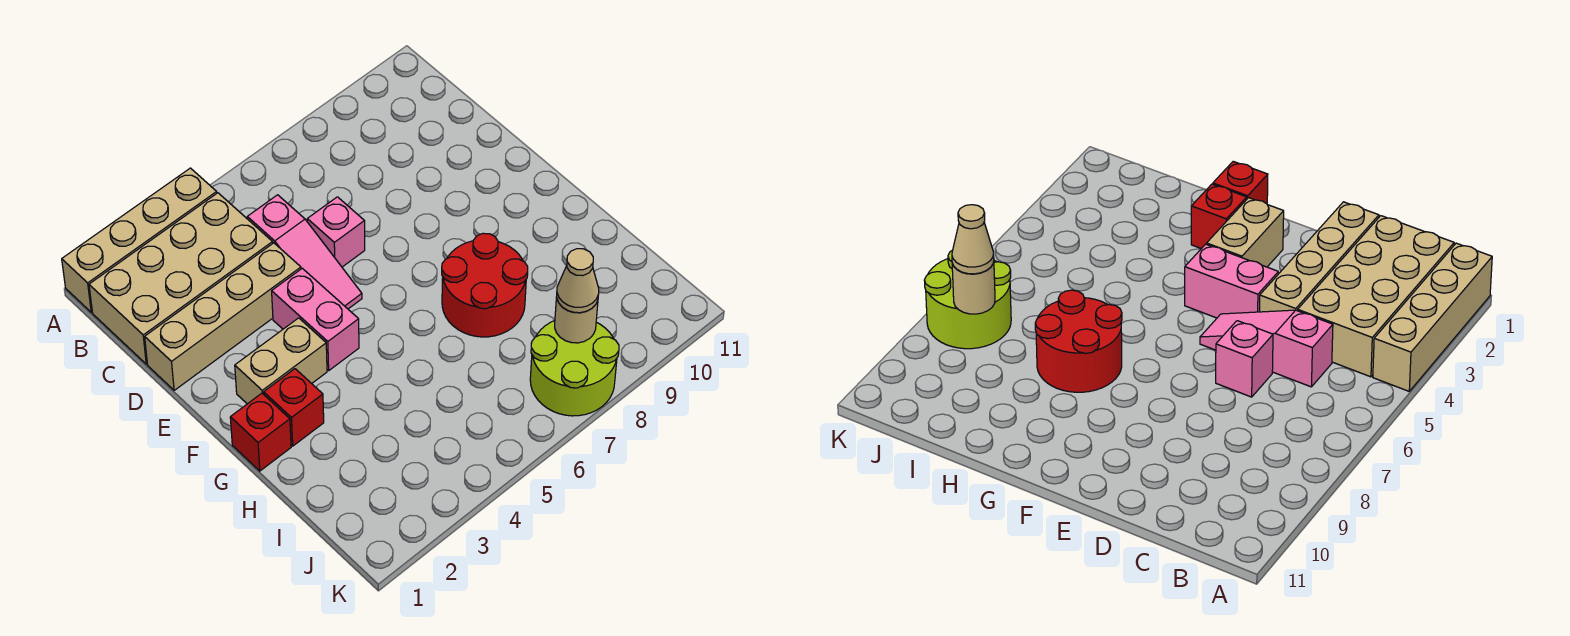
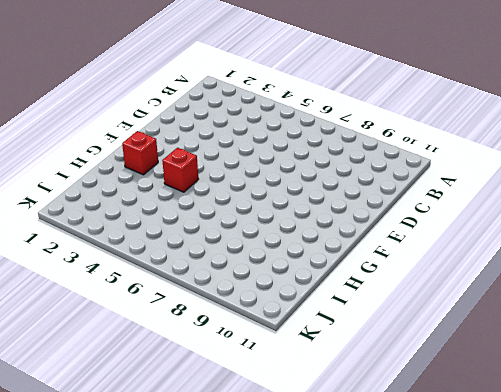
red brick G4 level 1 -> red brick G1 level 1
none -> tan brick A1:A4 level 1
none -> tan brick B1:C4 level 1
none -> pink slope C5:E5 level 1 top C

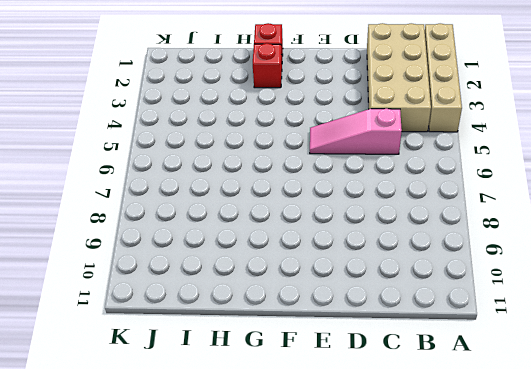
none -> tan brick D1:D4 level 1
none -> pink brick D6 level 1
none -> pink brick E4:F4 level 1

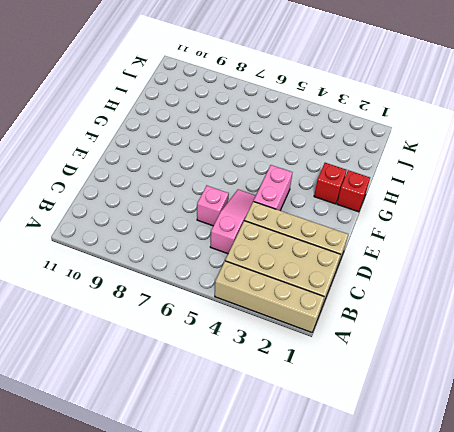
none -> tan brick F2:F3 level 1
none -> red round brick G7:H8 level 1
none -> lime round brick J7:K8 level 1

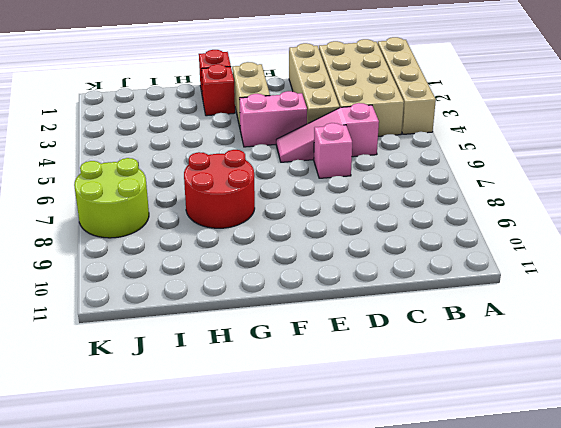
none -> tan round brick J8 level 2
none -> tan cone J8 level 3

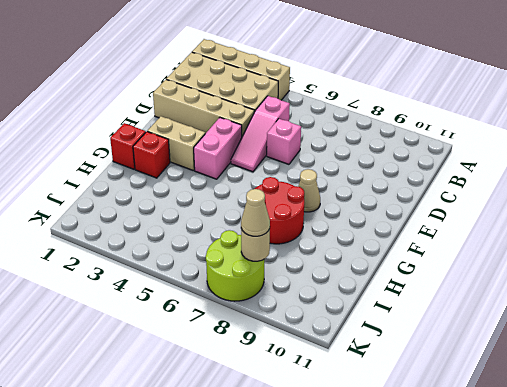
tan cone F8 level 1 -> none

